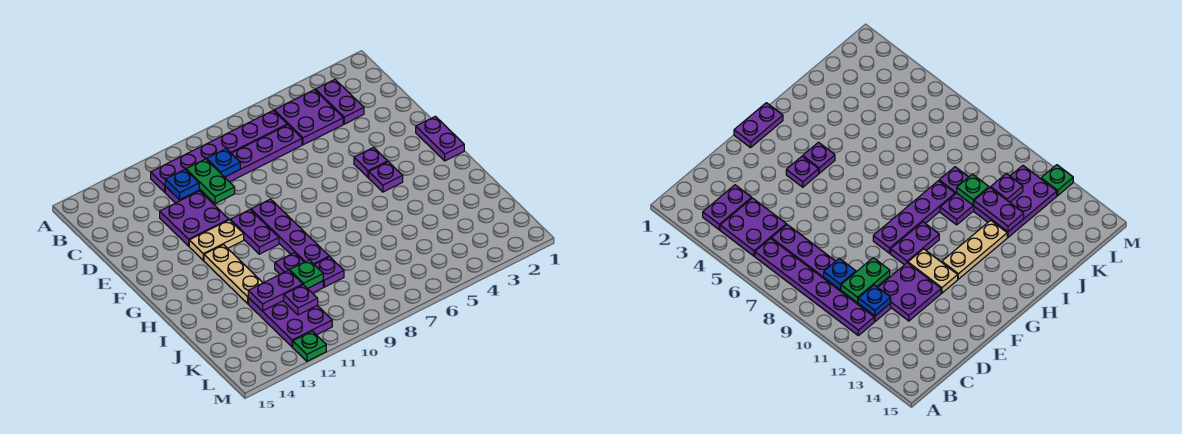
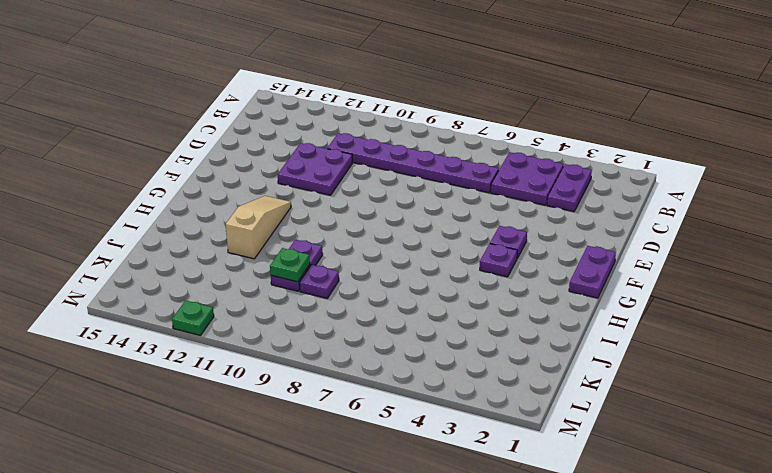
tan slope G12:I12 level 1 top I -> tan plate G12:I12 level 1
none -> purple plate B6:B11 level 1
none -> purple plate F9:I9 level 1
none -> purple plate F10:G10 level 1

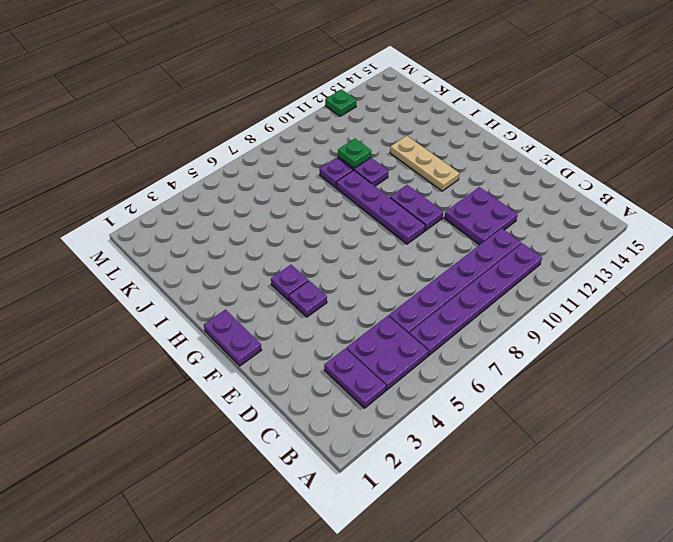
none -> tan plate F11:F12 level 1
none -> purple plate J11:L12 level 1
none -> blue plate C9 level 2

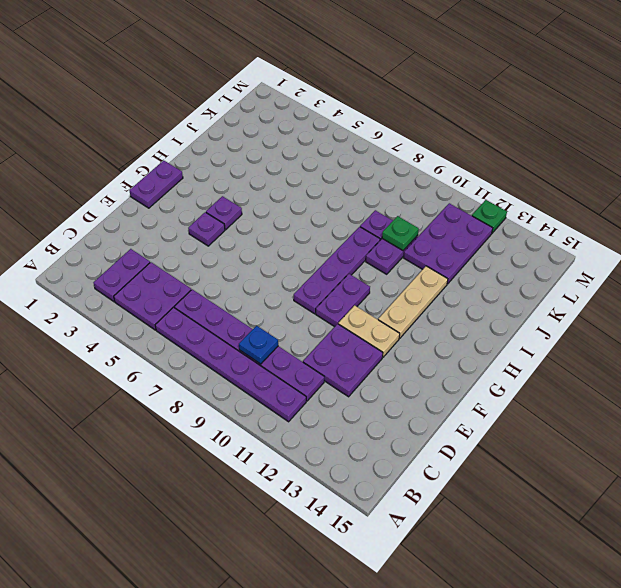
none -> green plate C10:D10 level 2
none -> blue plate C11 level 2
none -> purple plate J11:J12 level 2

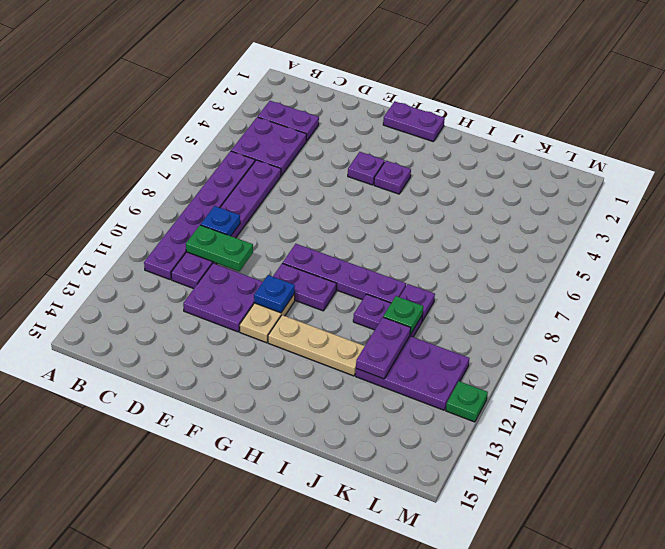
blue plate F11 level 2 -> blue plate C11 level 2
none -> purple plate K11 level 2

